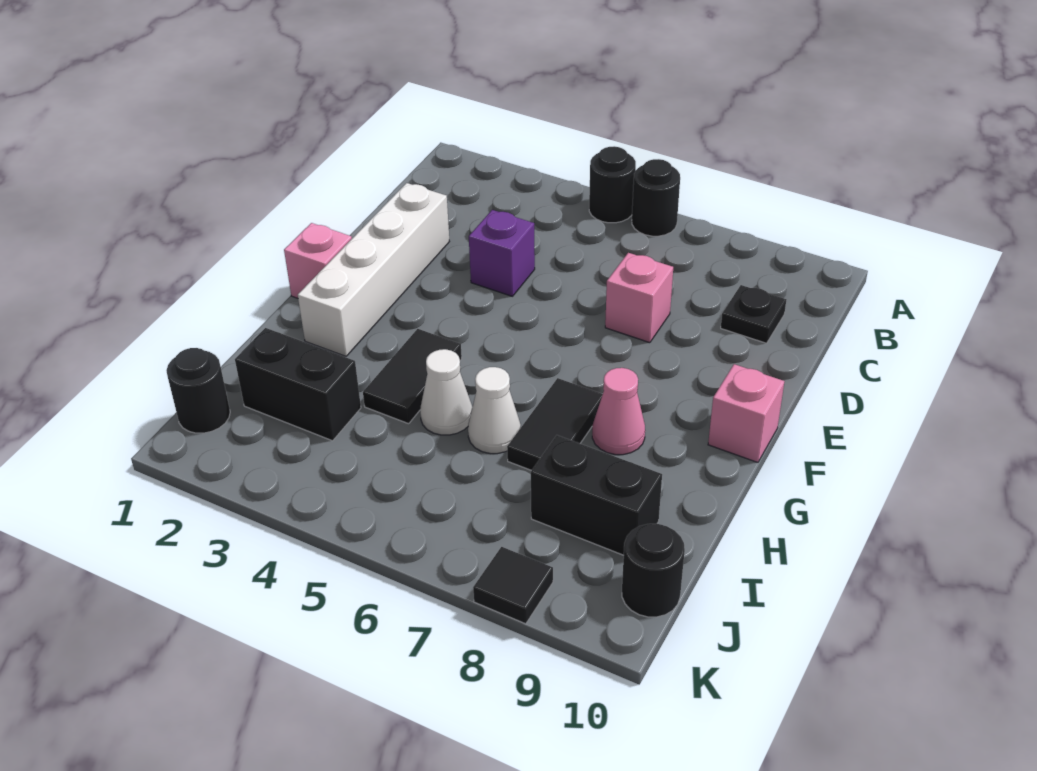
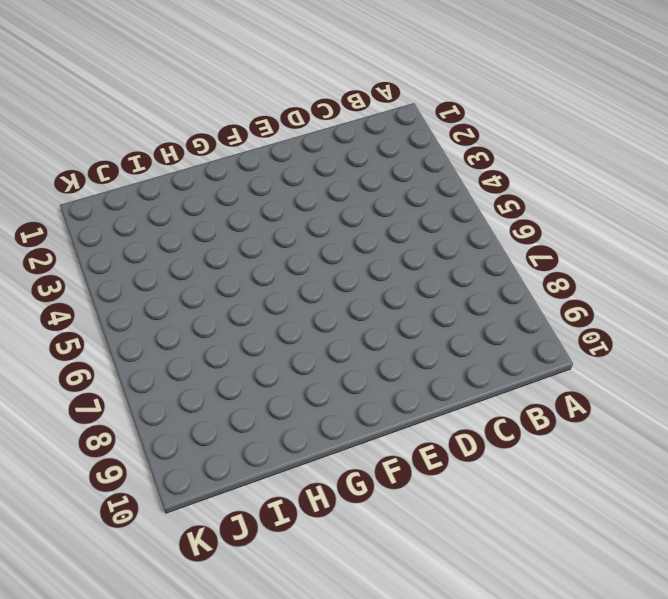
none -> black round brick A5 level 1
none -> black round brick A6 level 1
none -> black plate C9 level 1

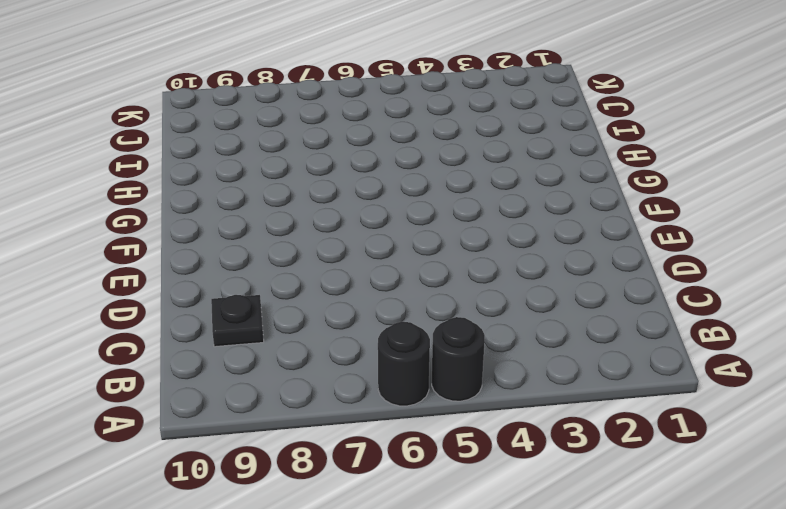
none -> white brick D2:G2 level 1
none -> purple brick D4 level 1
none -> pink brick D7 level 1

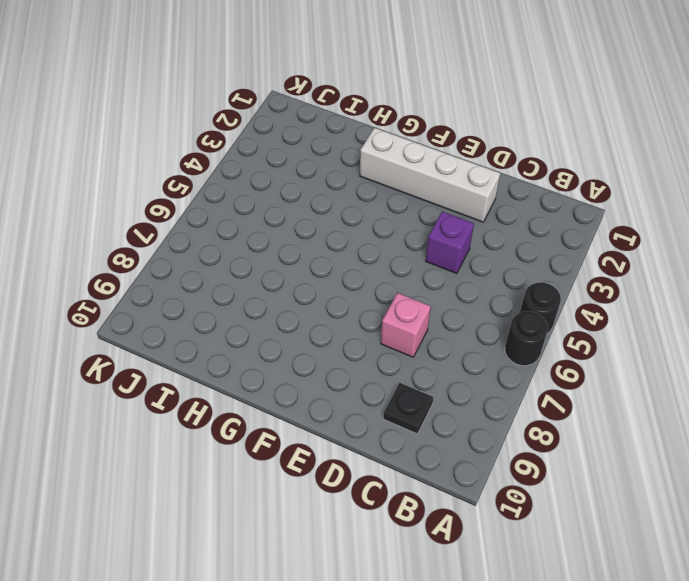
none -> pink brick F1 level 1
none -> pink brick F10 level 1
none -> black tile G4:H4 level 1

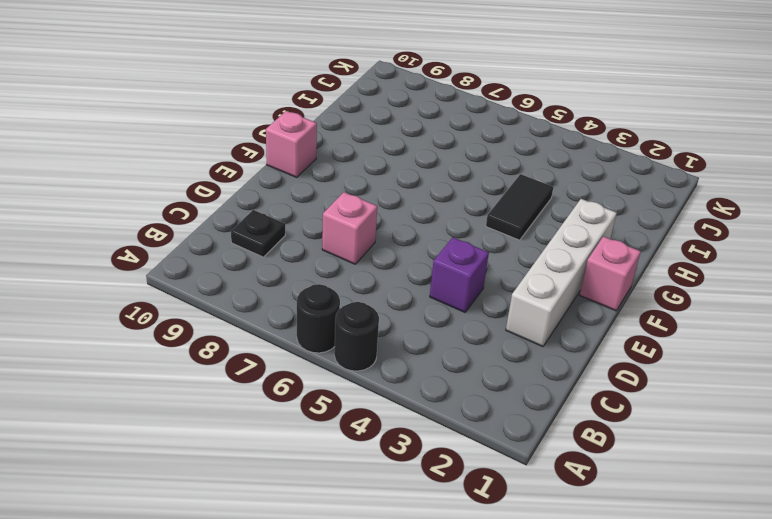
none -> black tile G7:H7 level 1
none -> pink cone G8 level 1
none -> white cone H5 level 1

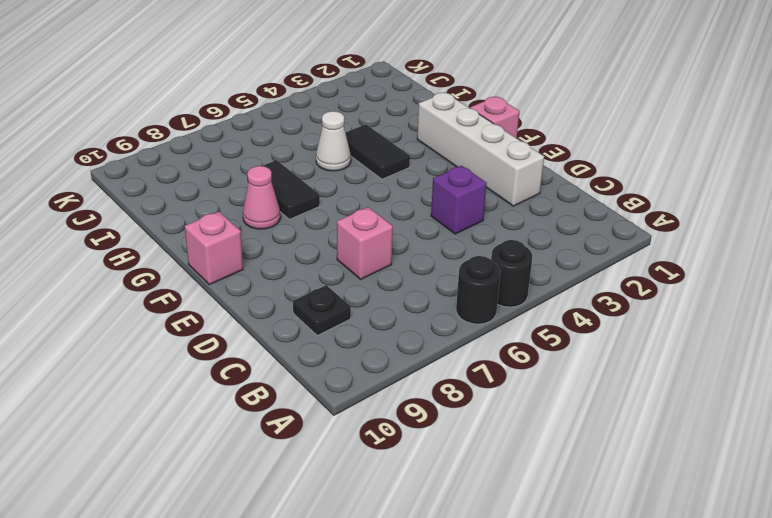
none -> white cone H6 level 1
none -> black brick I2:I3 level 1
none -> black brick I8:I9 level 1

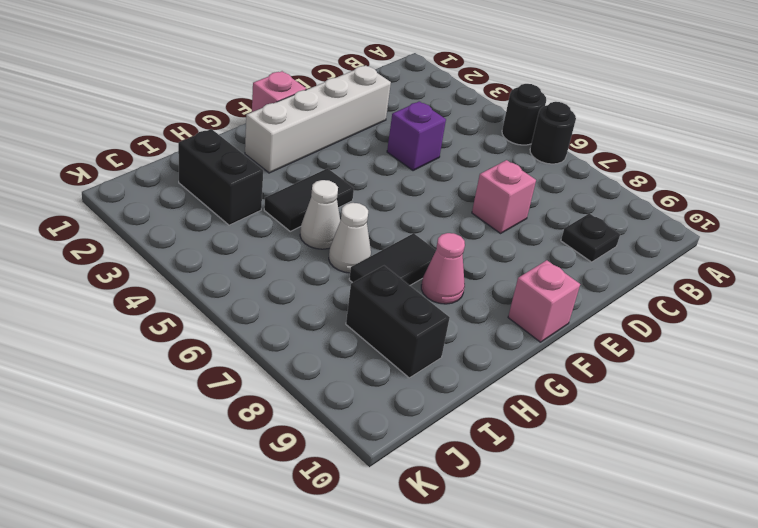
none -> black round brick J1 level 1
none -> black round brick J10 level 1
none -> black tile K8 level 1

